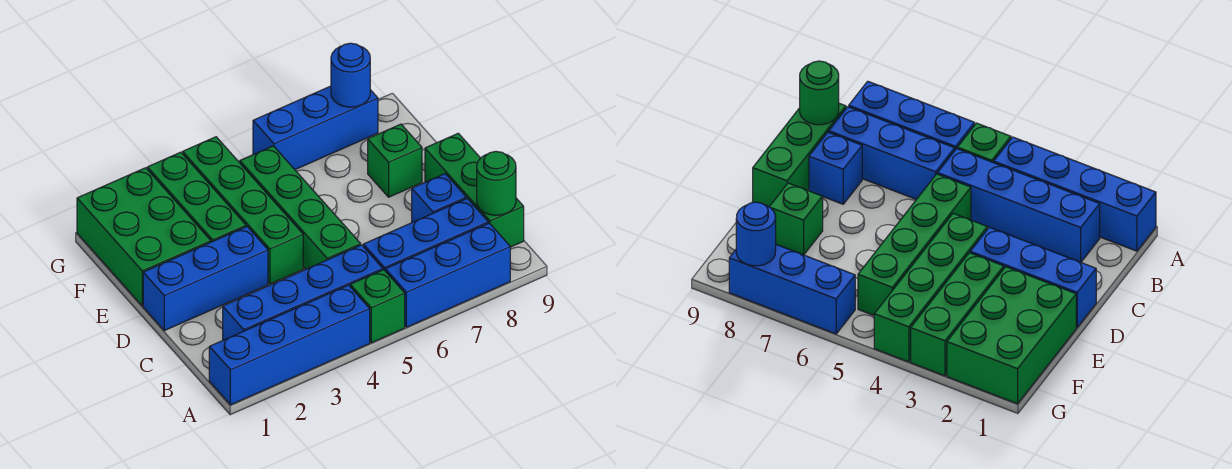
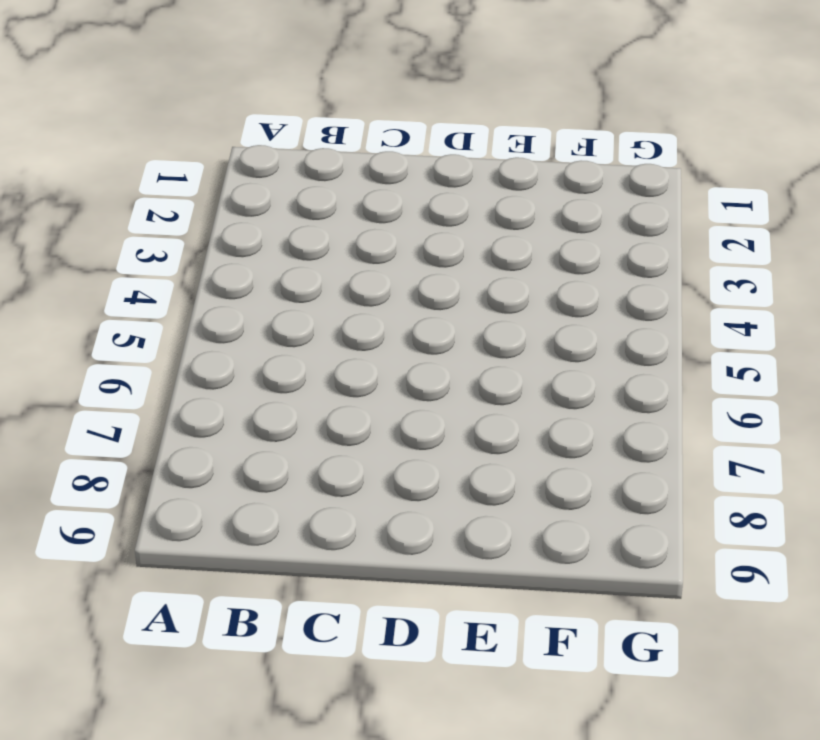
none -> blue brick A1:A4 level 1
none -> green brick A5 level 1
none -> blue brick A6:A8 level 1

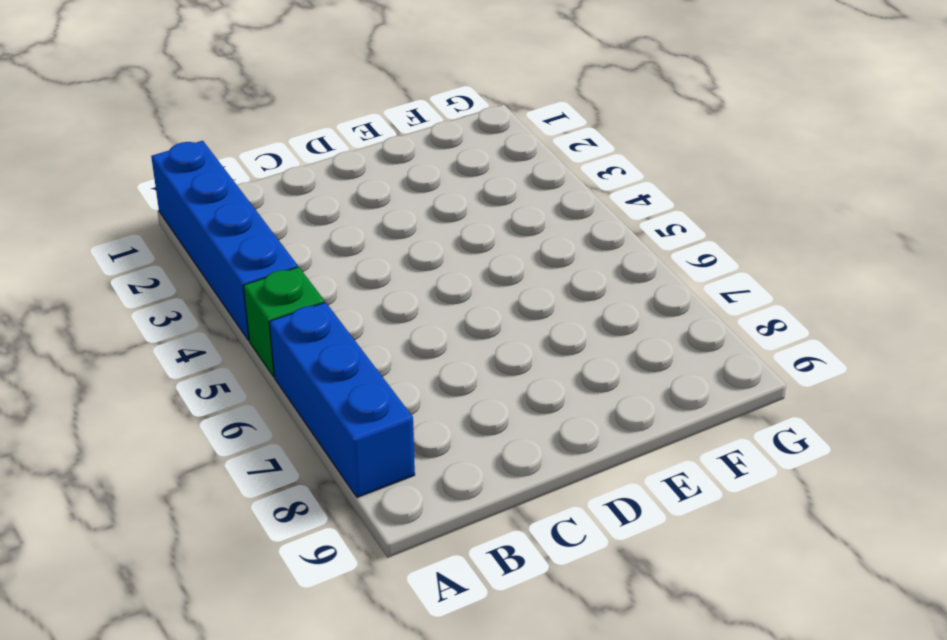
none -> blue brick B2:B5 level 1
none -> blue brick B6:B8 level 1
none -> green brick B9:D9 level 1

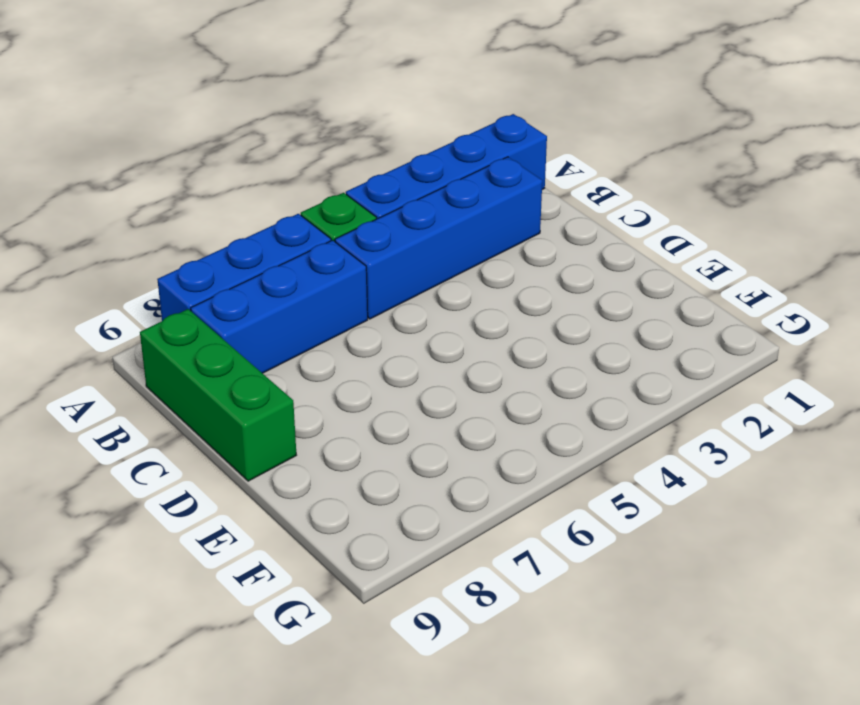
none -> green brick C5:F5 level 1
none -> blue brick C8 level 1
none -> blue brick D1:D3 level 1

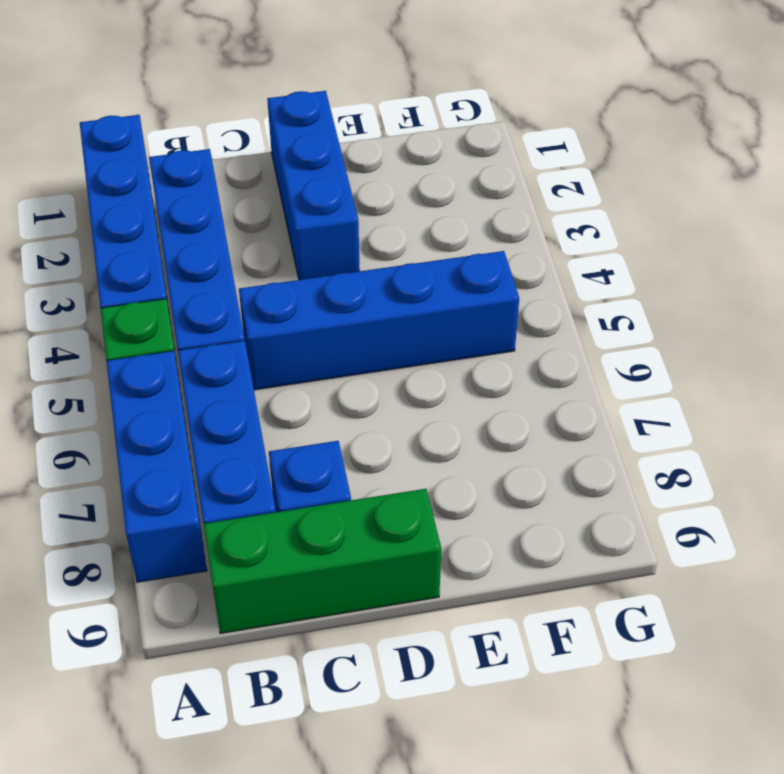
blue brick C5:F5 level 1 -> green brick C5:F5 level 1
none -> green brick D4:G4 level 1
none -> green brick E1:G2 level 1
none -> green brick E3:G3 level 1

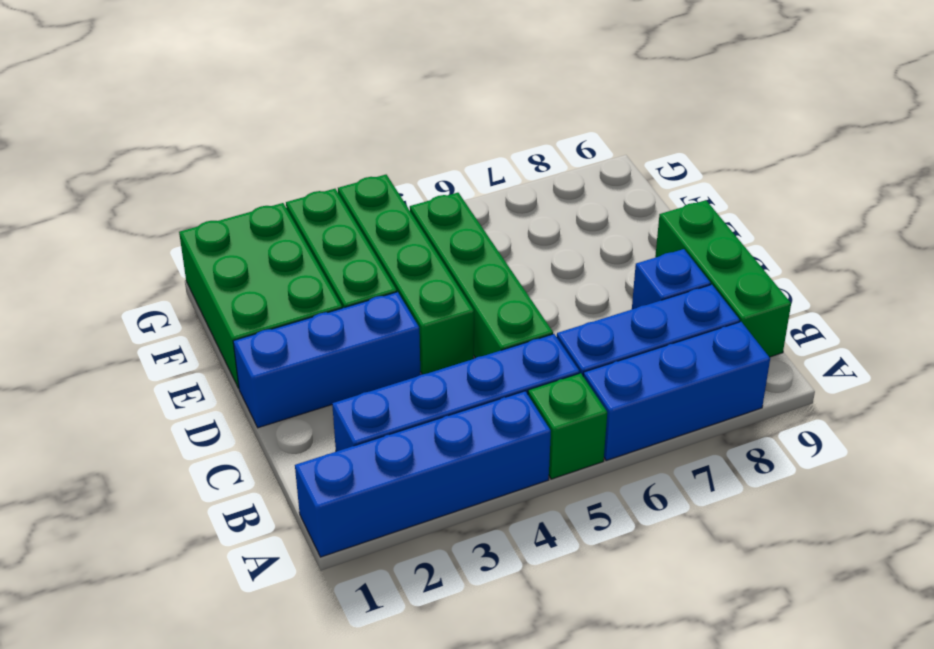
none -> green brick E8 level 1
none -> blue brick G6:G8 level 1
none -> green round brick B9 level 2

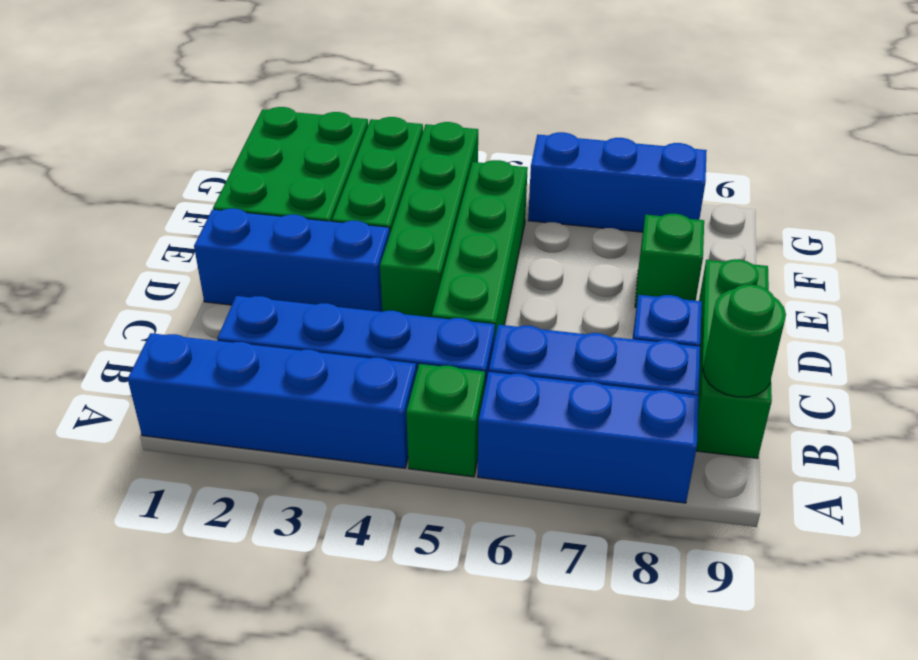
none -> blue round brick G8 level 2

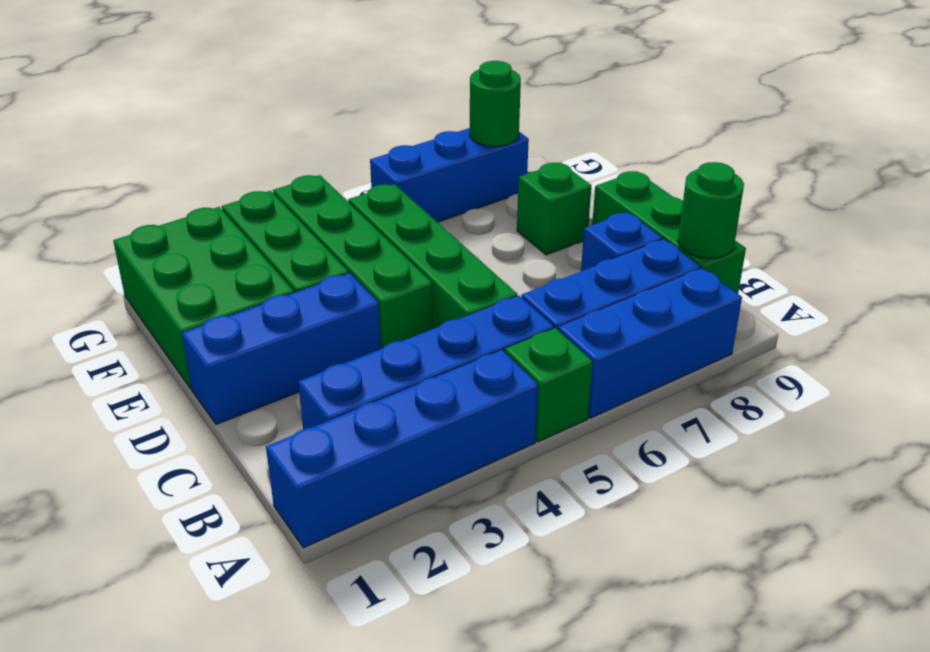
green round brick G8 level 2 -> blue round brick G8 level 2

